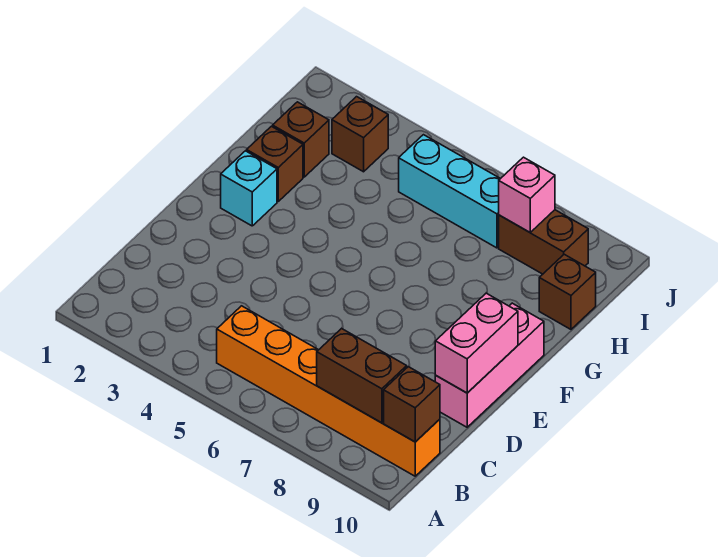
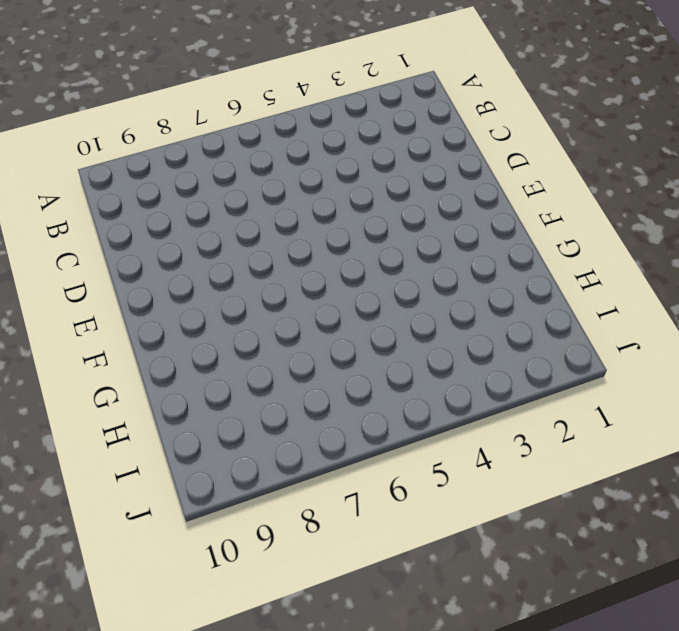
none -> orange brick B5:B10 level 1
none -> pink brick D10:F10 level 1
none -> cyan brick F2 level 1

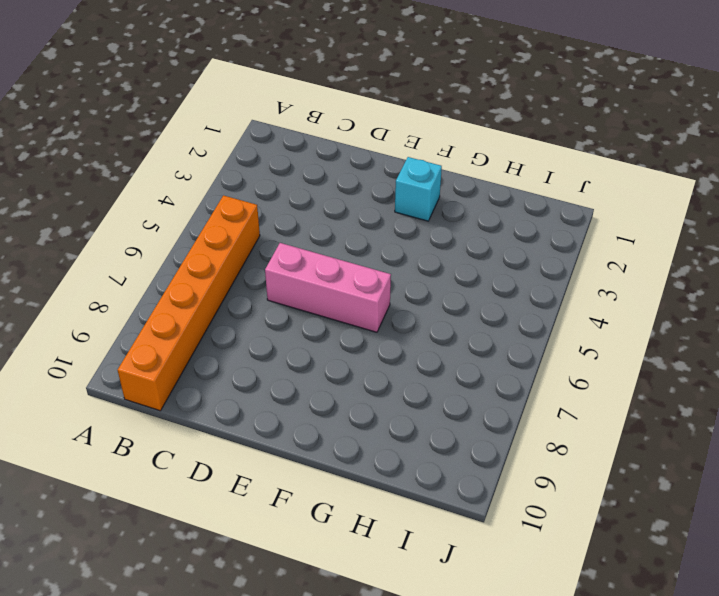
pink brick D6:F6 level 1 -> pink brick D10:F10 level 1
none -> brown brick G2 level 1
none -> brown brick H2 level 1
none -> brown brick H10 level 1

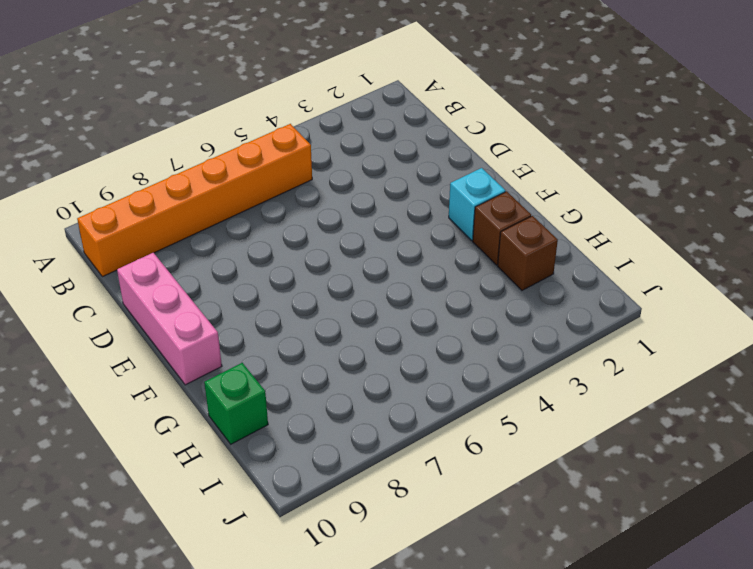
green brick H10 level 1 -> brown brick H10 level 1
none -> brown brick I3 level 1
none -> cyan brick I5:I7 level 1
none -> brown brick I8:I9 level 1

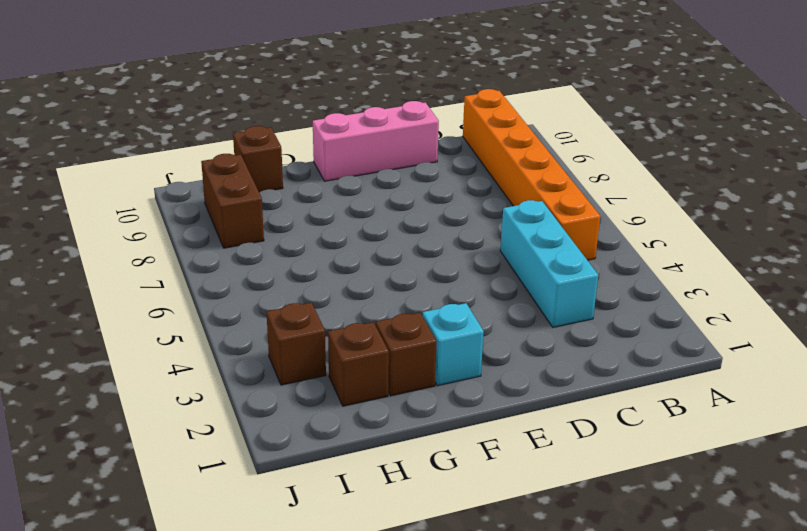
cyan brick C3:C5 level 1 -> cyan brick I5:I7 level 1
none -> brown brick B8:B9 level 2
none -> brown brick B10 level 2
none -> pink brick D10:E10 level 2

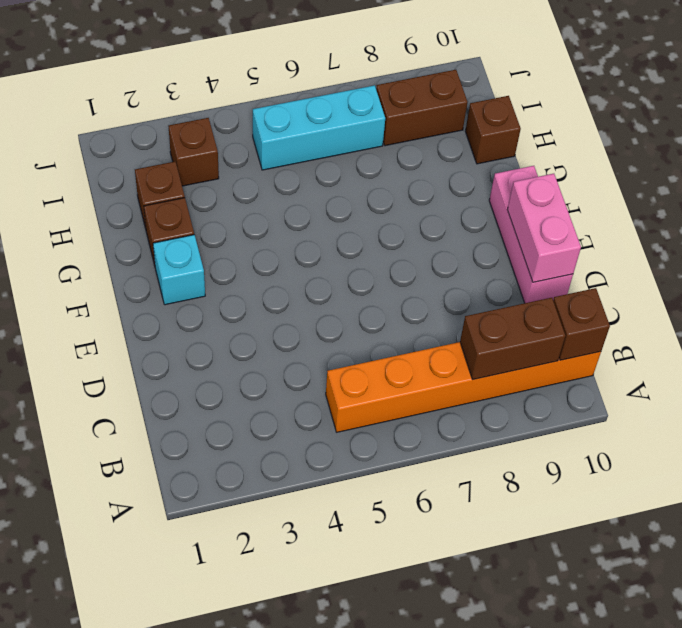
none -> pink brick I8 level 2

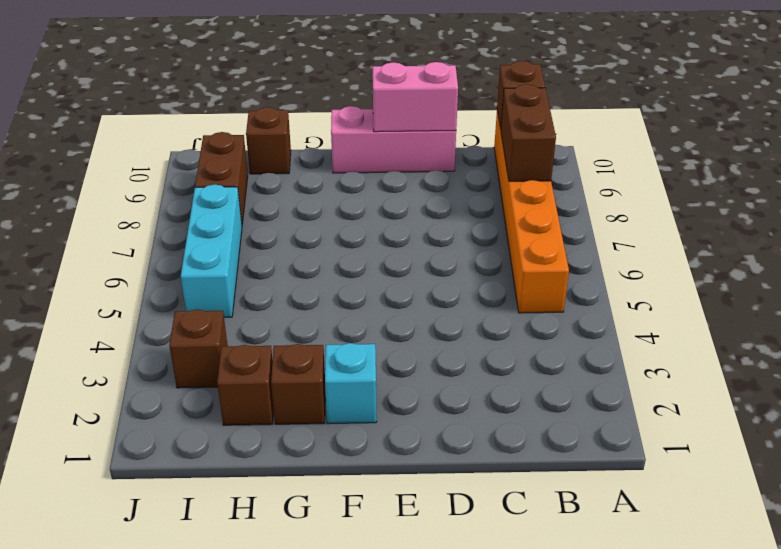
none -> pink brick I8 level 2

